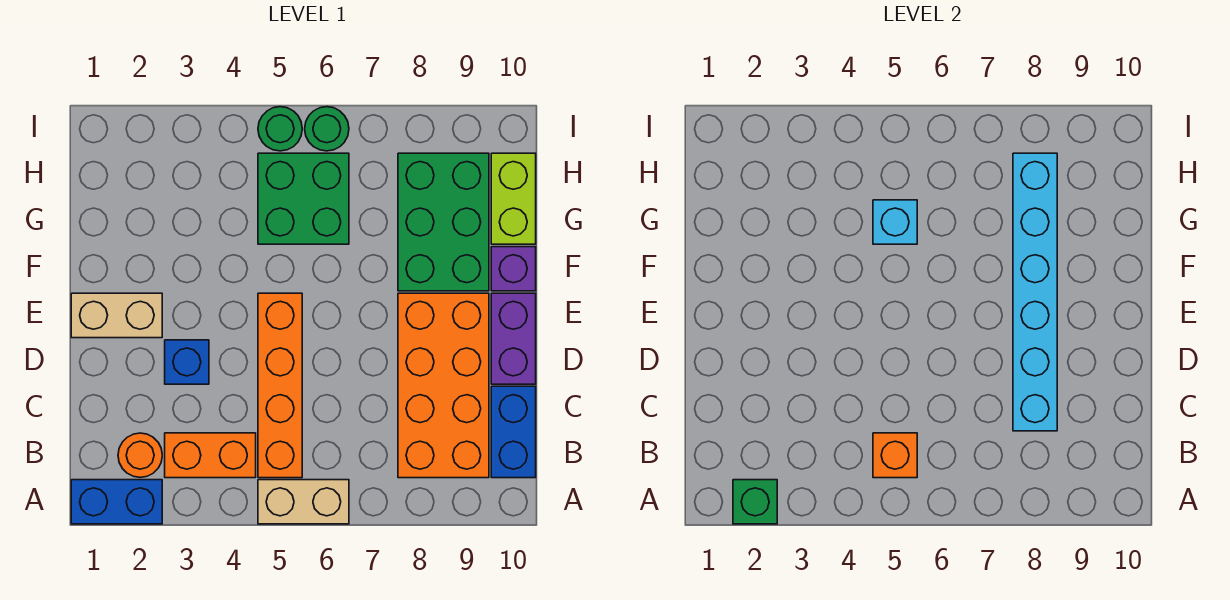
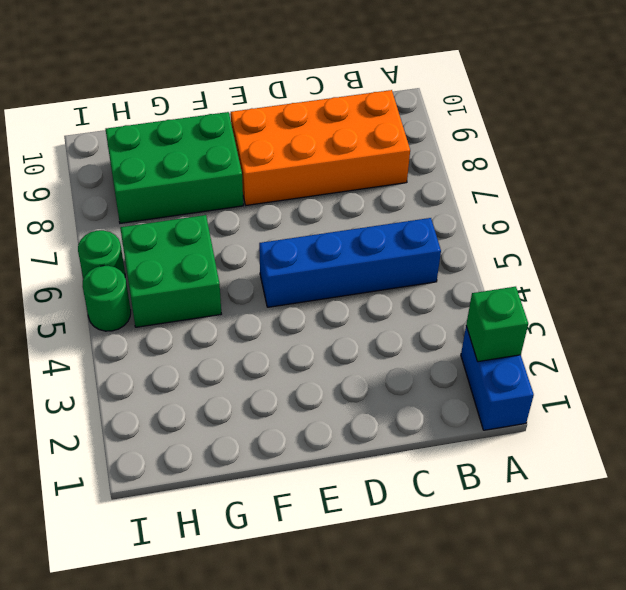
blue brick B5:E5 level 1 -> orange brick B5:E5 level 1
none -> tan brick A5:A6 level 1
none -> orange round brick B2 level 1
none -> orange brick B3:B4 level 1

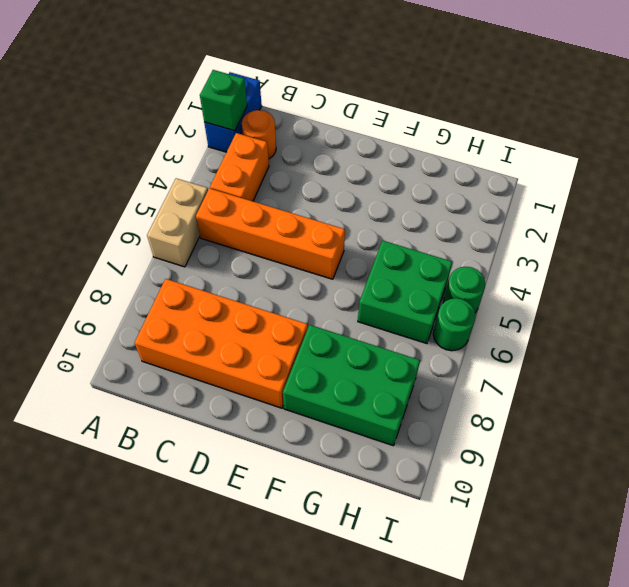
none -> blue brick B10:C10 level 1
none -> blue brick D3 level 1
none -> purple brick D10:E10 level 1

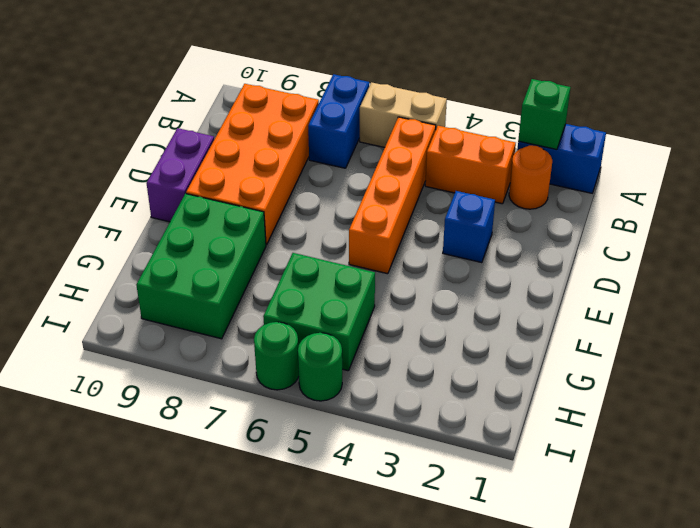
blue brick A7:B7 level 1 -> blue brick B10:C10 level 1
none -> tan brick E1:E2 level 1
none -> purple brick F10 level 1
none -> lime brick G10:H10 level 1

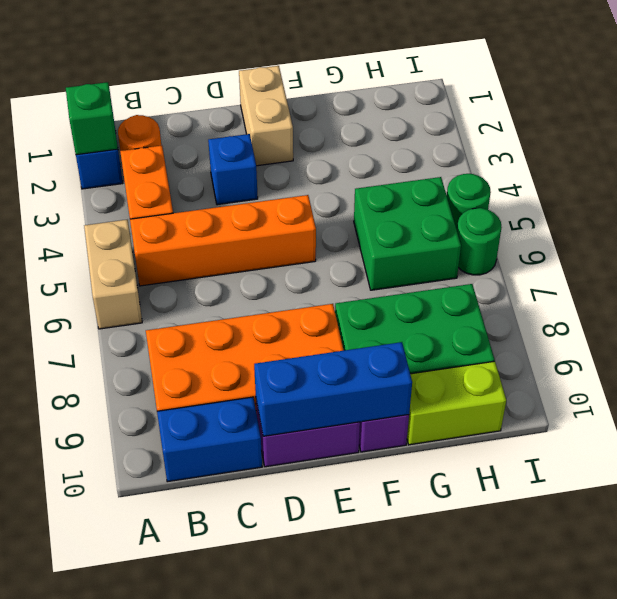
blue brick D10:F10 level 2 -> none
none -> orange brick B5 level 2
none -> cyan brick C8:H8 level 2
none -> cyan brick G5 level 2

